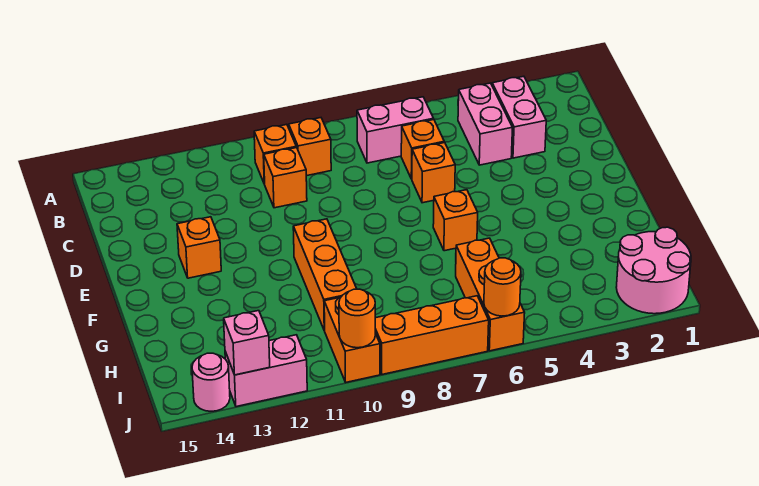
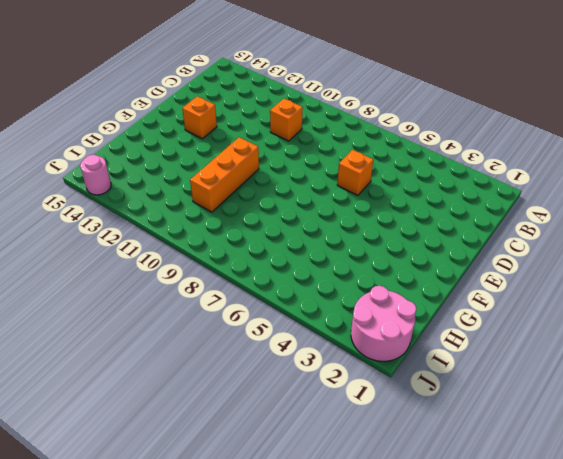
none -> pink brick B3:C3 level 1
none -> pink brick B4:C4 level 1
none -> pink brick B6:B7 level 1

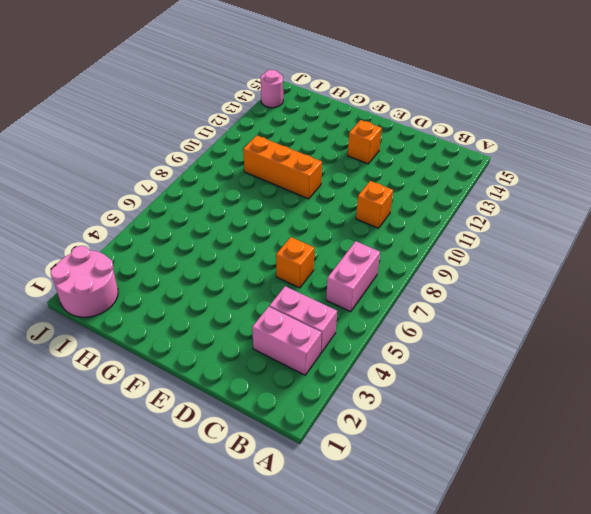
none -> orange brick B9 level 1
none -> orange brick B10 level 1
none -> orange brick C6 level 1

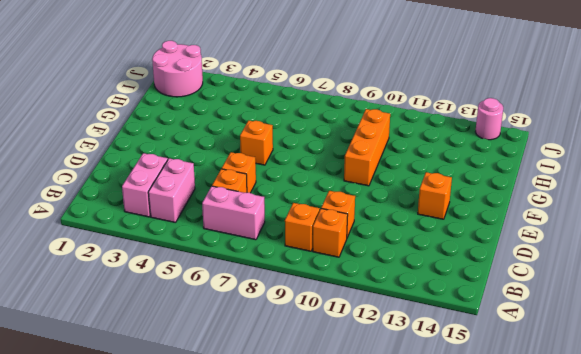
none -> orange brick H6:J6 level 1
none -> orange brick I10:J10 level 1
none -> orange brick J7:J9 level 1

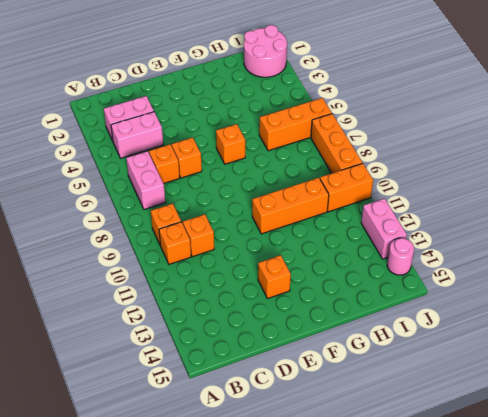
none -> orange round brick J6 level 2
none -> orange round brick J10 level 2
none -> pink brick J13 level 2

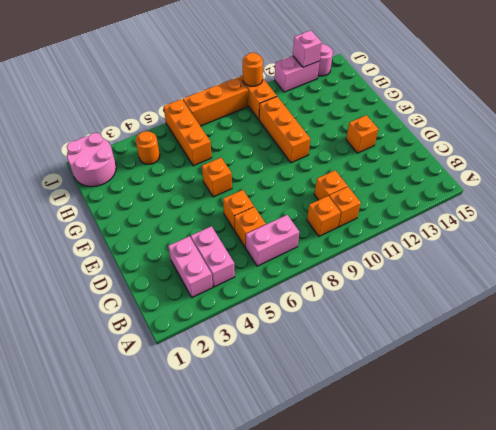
orange round brick I4 level 1 -> orange round brick J6 level 2

